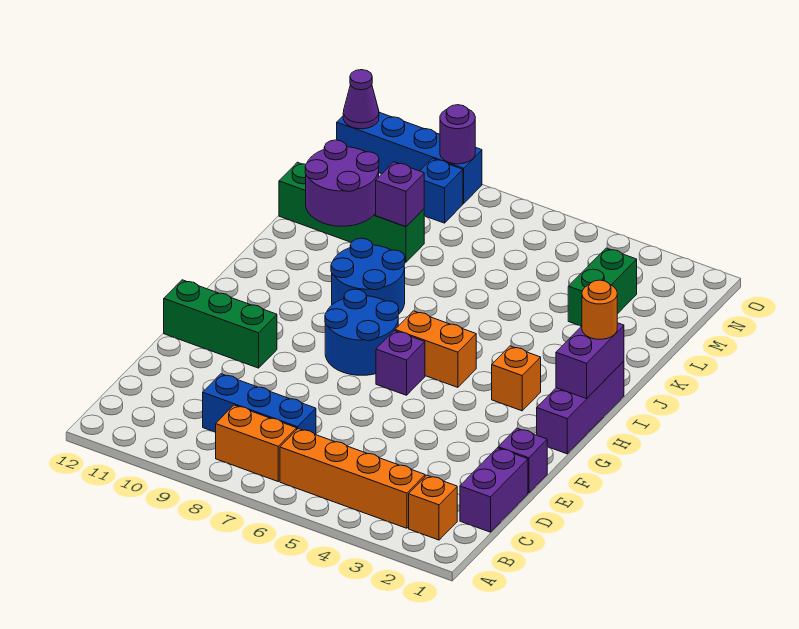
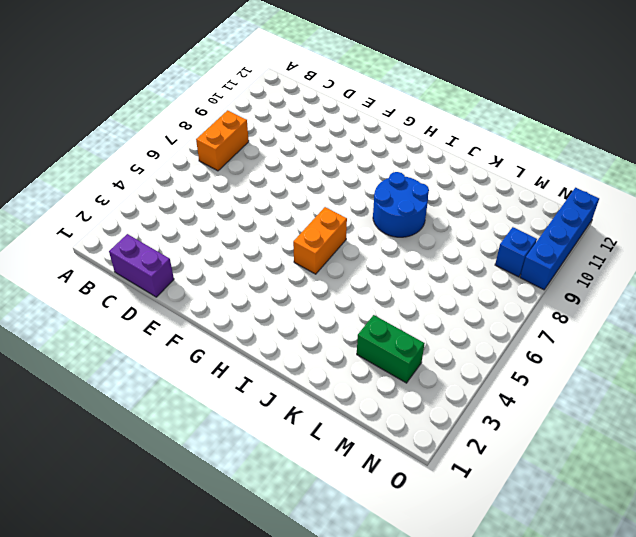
none -> orange brick B2 level 1
none -> orange brick B3:B6 level 1
none -> blue brick C7:C9 level 1

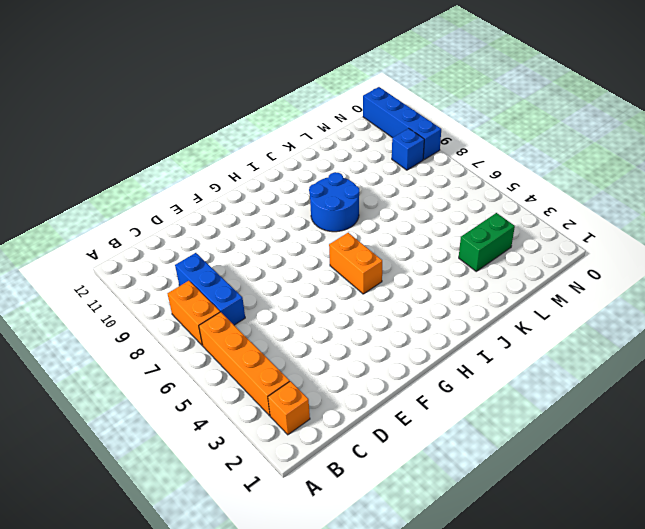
none -> purple brick C1:D1 level 1
none -> purple brick E1 level 1
none -> green brick F10:F12 level 1

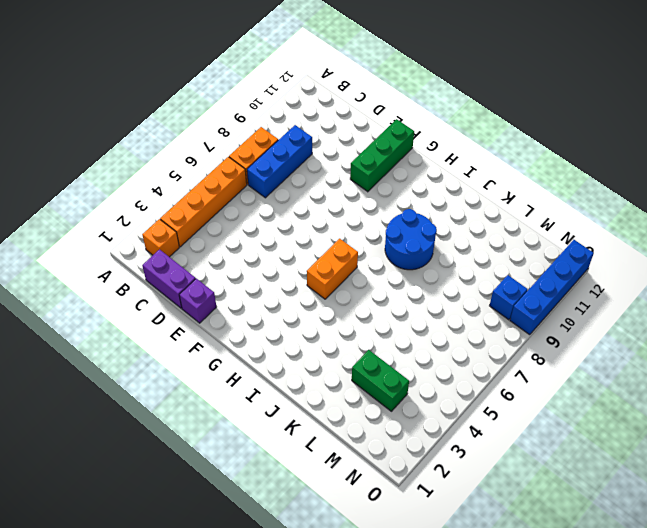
none -> purple brick G1:I1 level 1
none -> purple brick G6 level 1
none -> blue round brick G7:H8 level 1

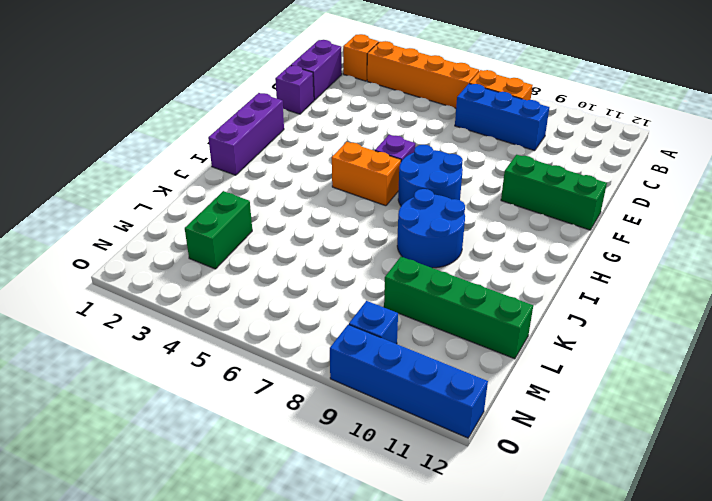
none -> orange brick H3 level 1
none -> purple brick H1:I1 level 2
none -> purple round brick K10:L11 level 2

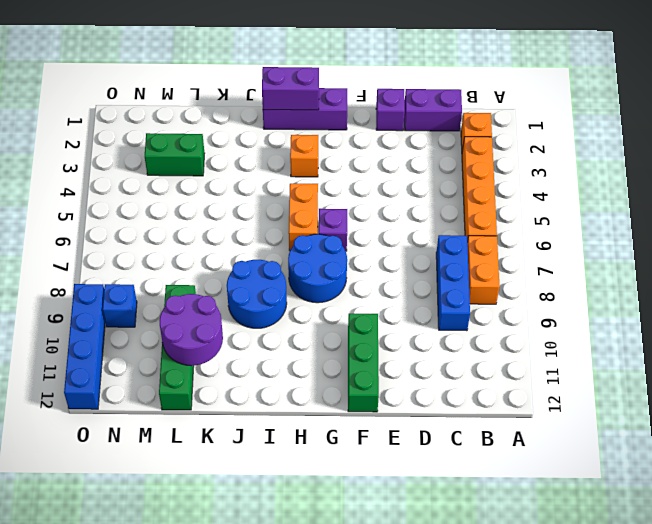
none -> purple brick L9 level 2
none -> purple round brick O9 level 2
none -> purple cone O12 level 2

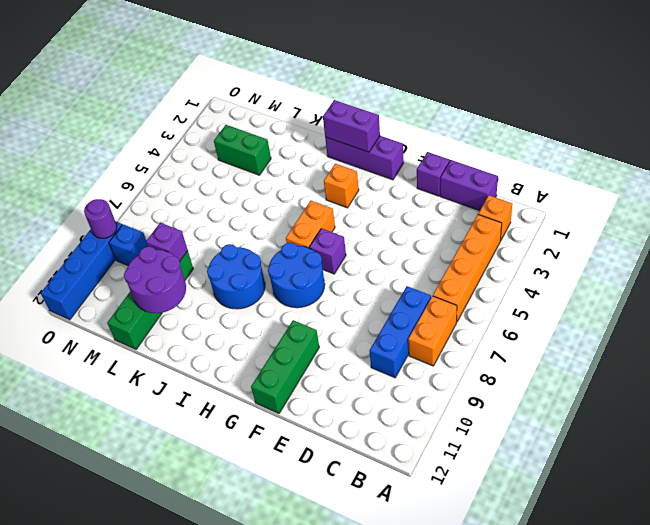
none -> purple cone O12 level 2
none -> orange round brick I1 level 3

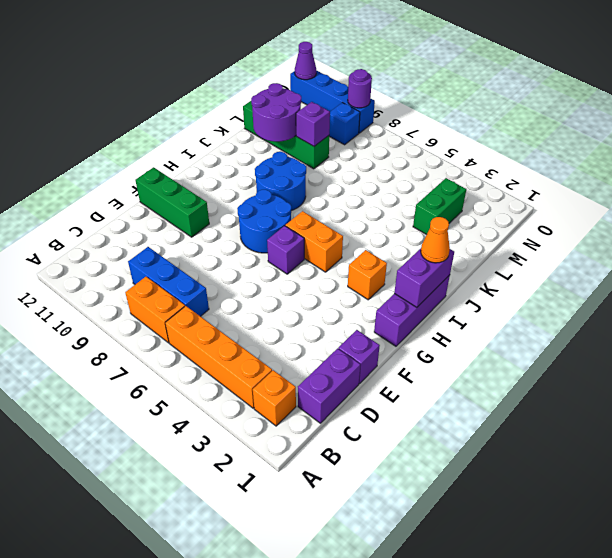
orange cone I1 level 3 -> orange round brick I1 level 3

